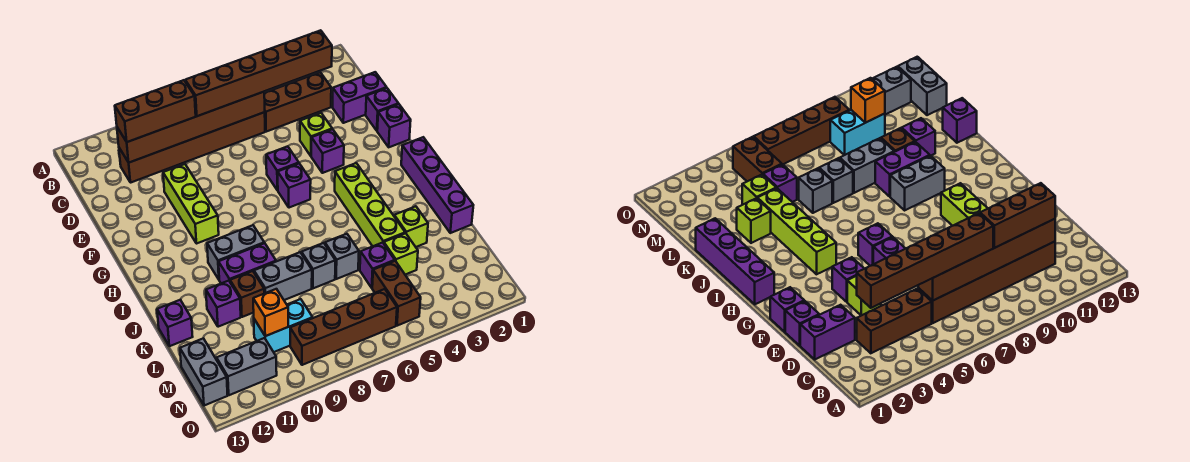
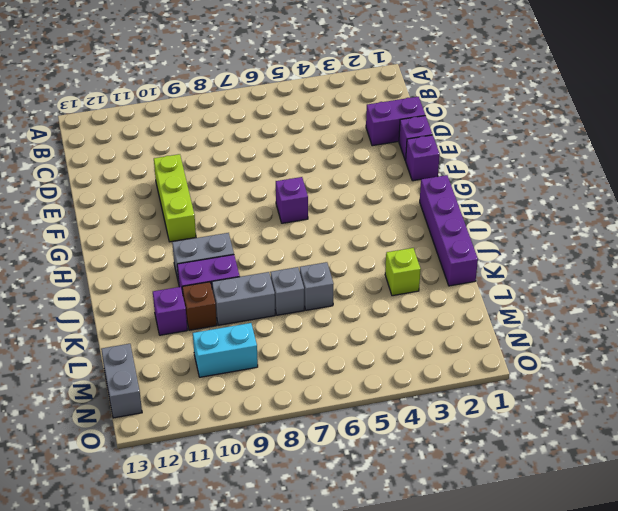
none -> brown brick C3:C5 level 1
none -> brown brick C6:C11 level 1
none -> lime brick E4 level 1
none -> purple brick F4 level 1

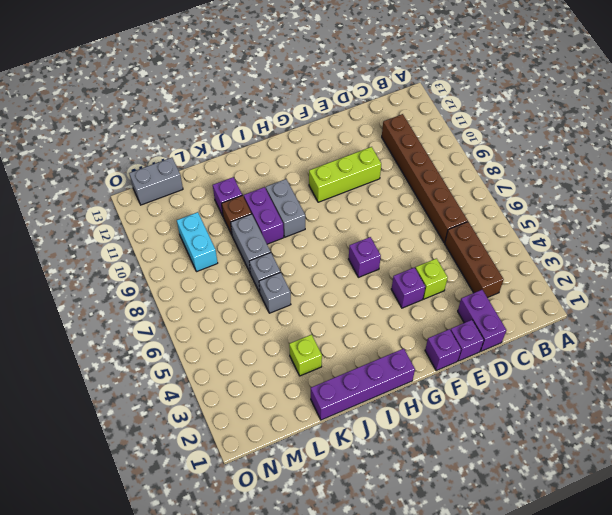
none -> purple brick F6 level 1
none -> lime brick H4:K4 level 1
none -> purple brick K13 level 1
none -> lime brick L4 level 1

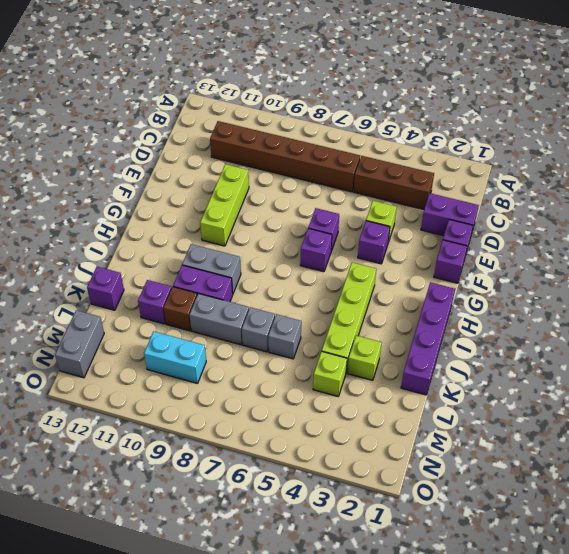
none -> purple brick L5 level 1
none -> brown brick M5:N5 level 1
none -> brown brick N6:N9 level 1
none -> grey brick N11:N12 level 1

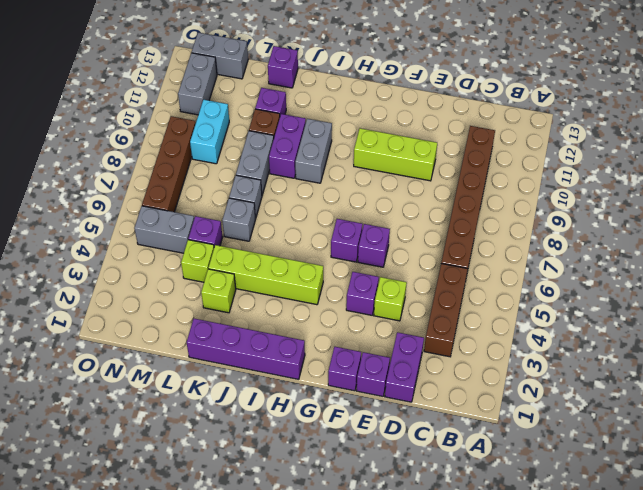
grey brick M5:N5 level 1 -> brown brick M5:N5 level 1
none -> brown brick C6:C11 level 2
none -> orange brick M10 level 2
none -> brown brick C3:C8 level 3
none -> brown brick C9:C11 level 3

